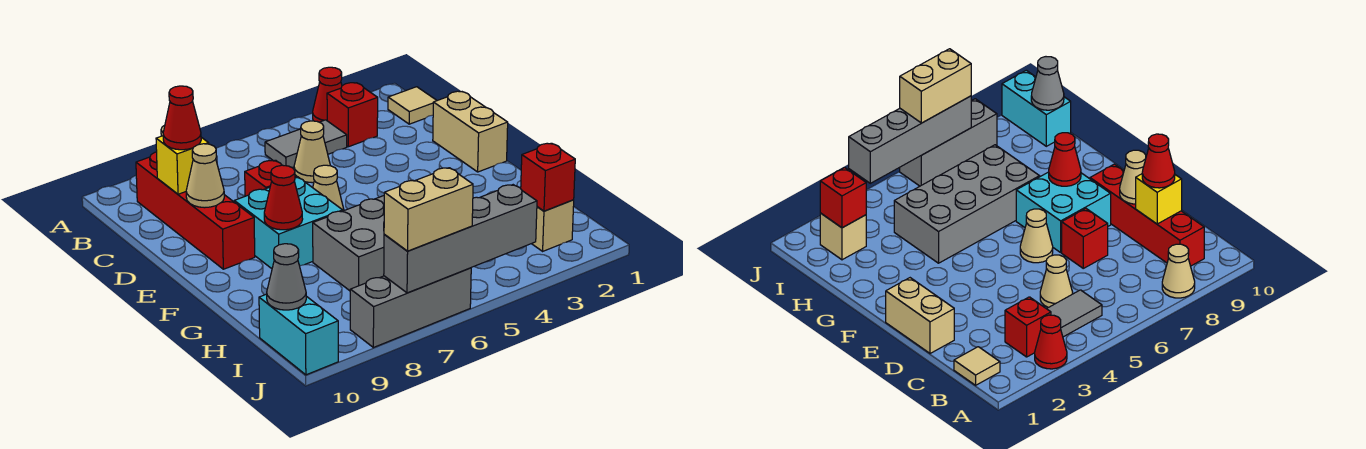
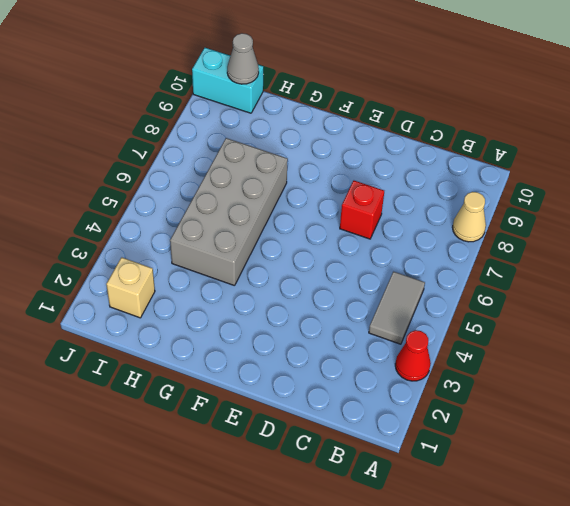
none -> tan tile B1 level 1
none -> red brick B3 level 1
none -> red brick B9:E9 level 1

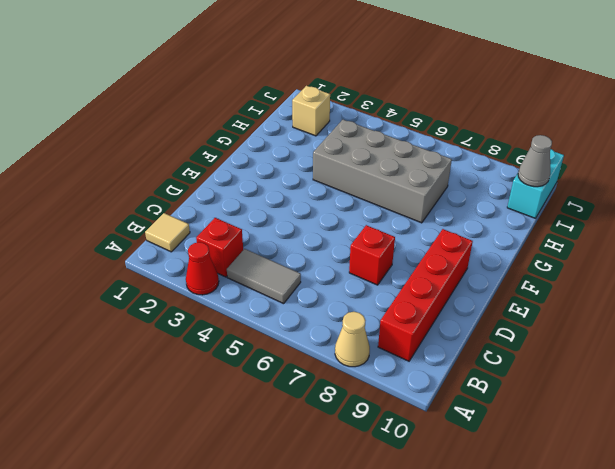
none -> tan cone C5 level 1
none -> tan brick D1:E1 level 1
none -> tan cone E6 level 1

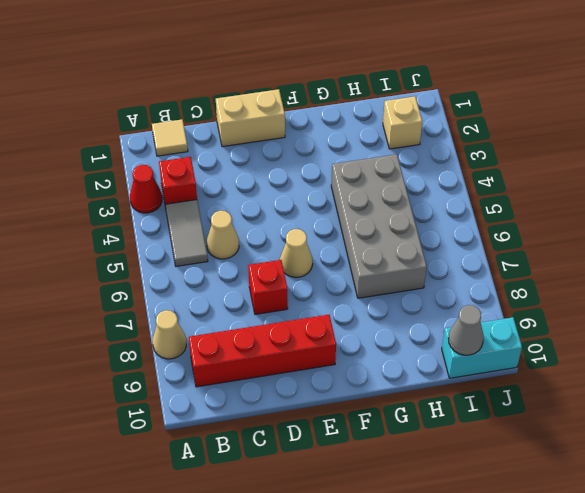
none -> cyan brick E7:F8 level 1
none -> grey brick J6:J8 level 1
none -> yellow brick C9 level 2

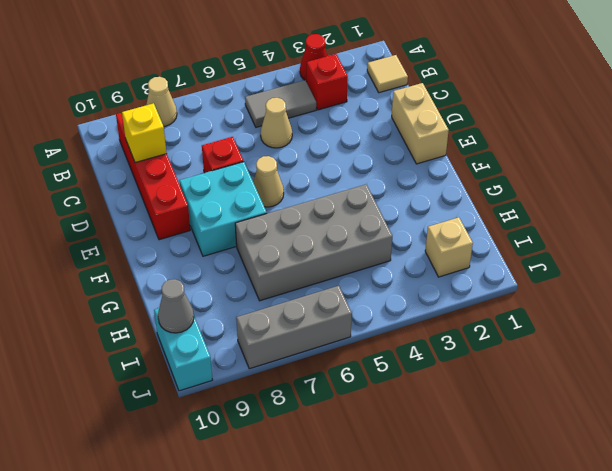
none -> tan cone D9 level 2
none -> red cone F8 level 2
none -> red brick I2 level 2

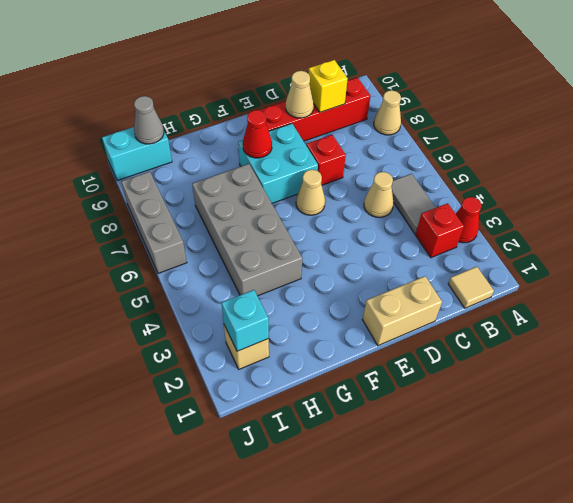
cyan brick I2 level 2 -> red brick I2 level 2
none -> grey brick J4:J7 level 2
none -> red cone C9 level 3
none -> tan brick J6:J7 level 3

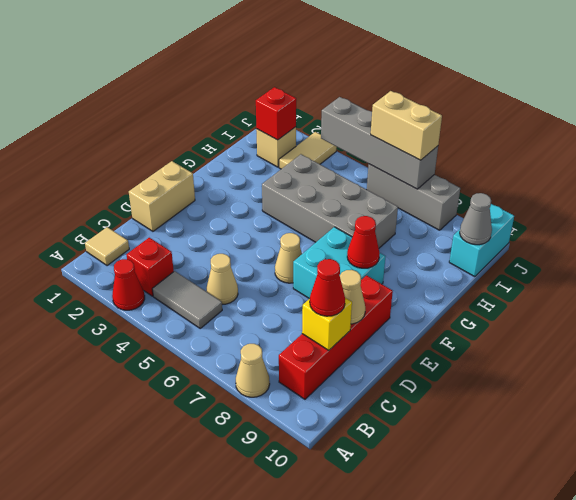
tan tile I3:J3 level 1 -> none
none -> red brick D7 level 1

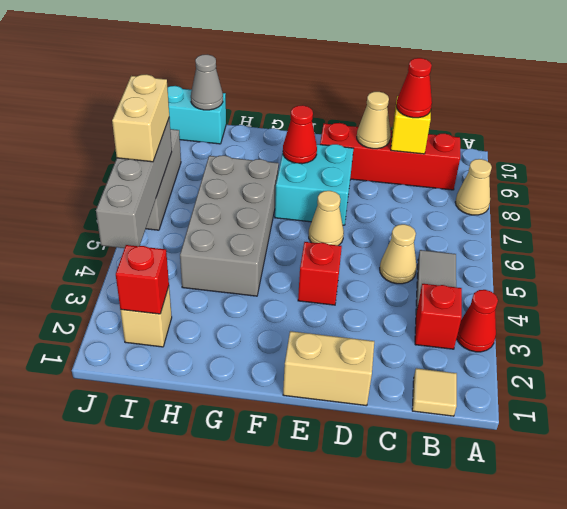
red brick E4 level 1 -> red brick D7 level 1

